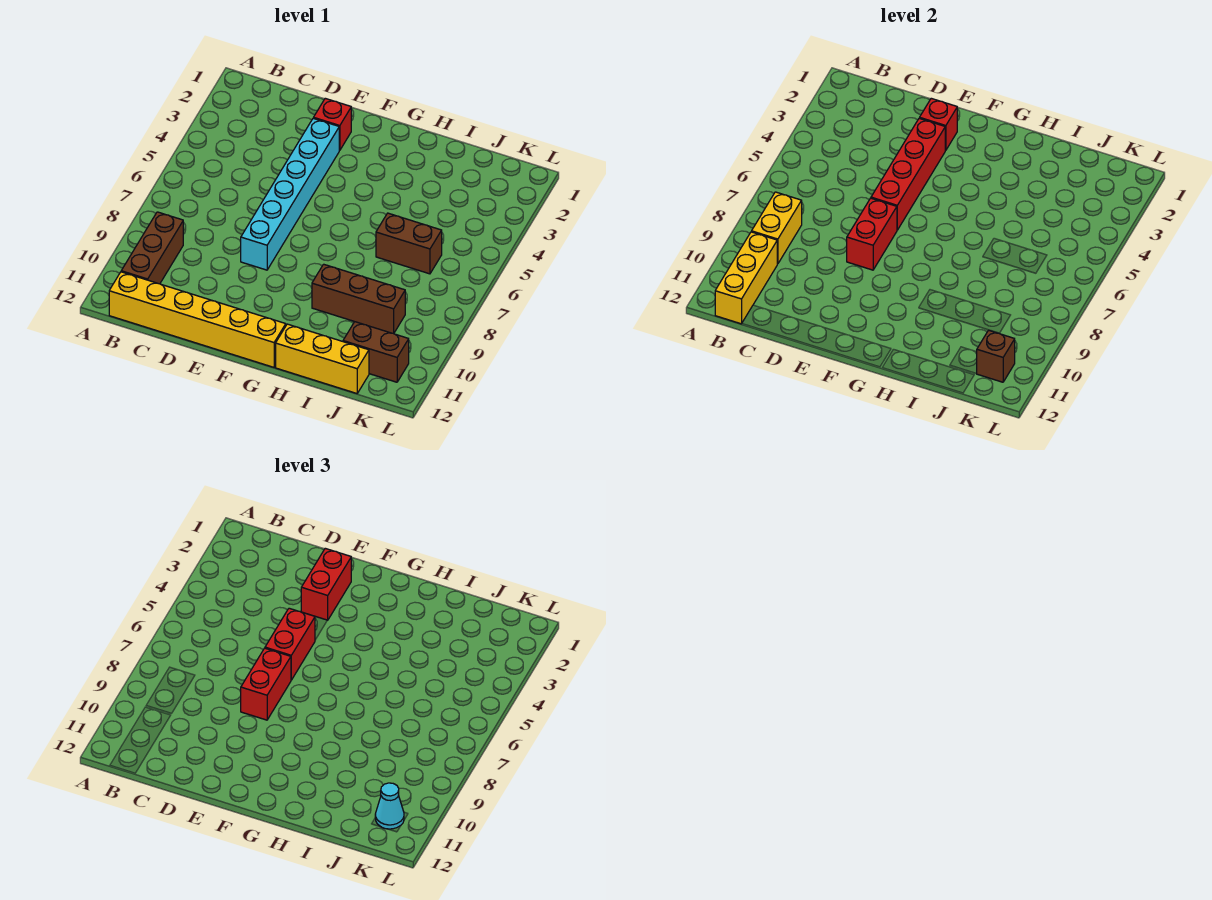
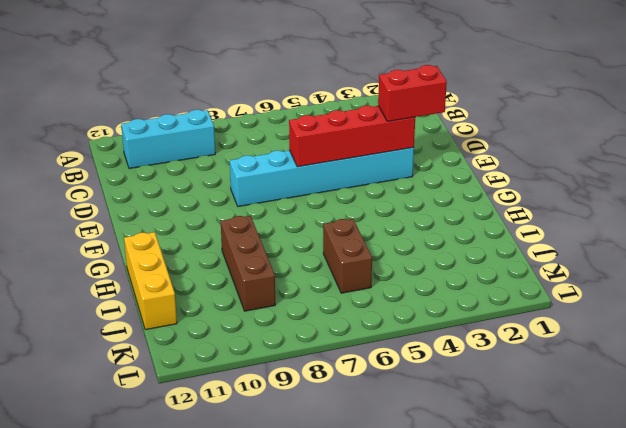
cyan brick B9:B11 level 1 -> brown brick B9:B11 level 1
none -> yellow brick B12:G12 level 1
none -> red brick E2 level 1
none -> brown brick J11:K11 level 1

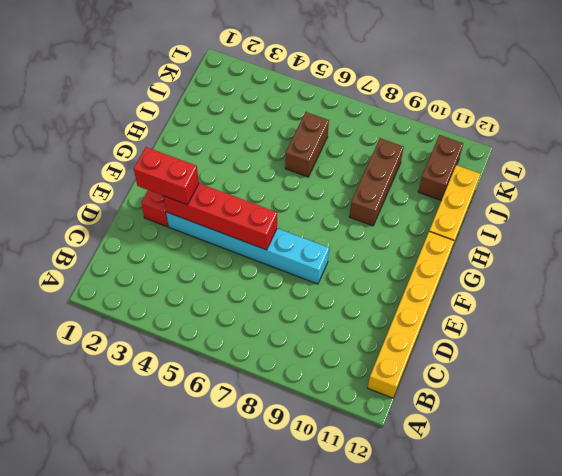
none -> brown brick B9:B11 level 1
none -> yellow brick B8:B9 level 2
none -> yellow brick B10:B12 level 2

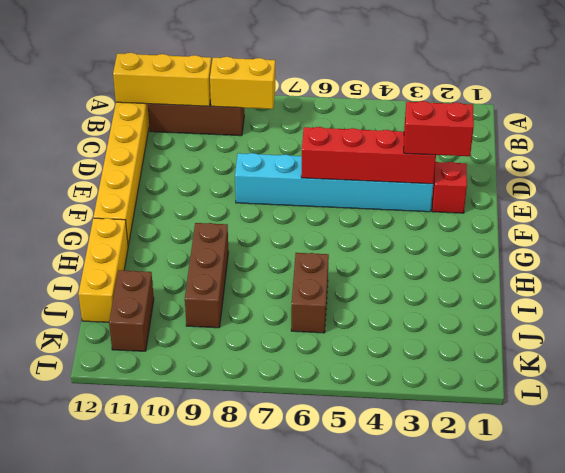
none -> red brick E2 level 2
none -> red brick E7:E8 level 2
none -> brown brick K11 level 2

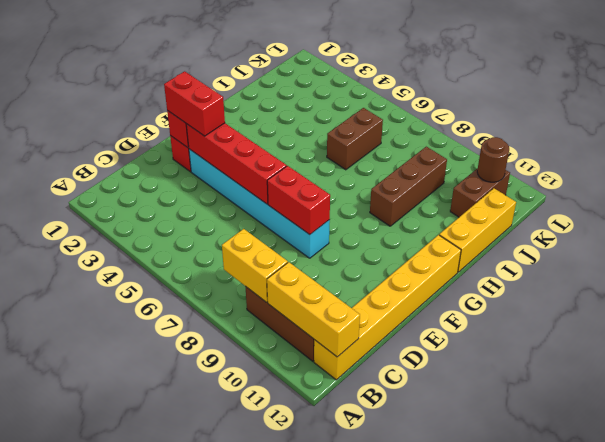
brown round brick K11 level 2 -> brown brick K11 level 2
none -> red brick E5:E6 level 3
none -> red brick E7:E8 level 3
none -> cyan cone K11 level 3

